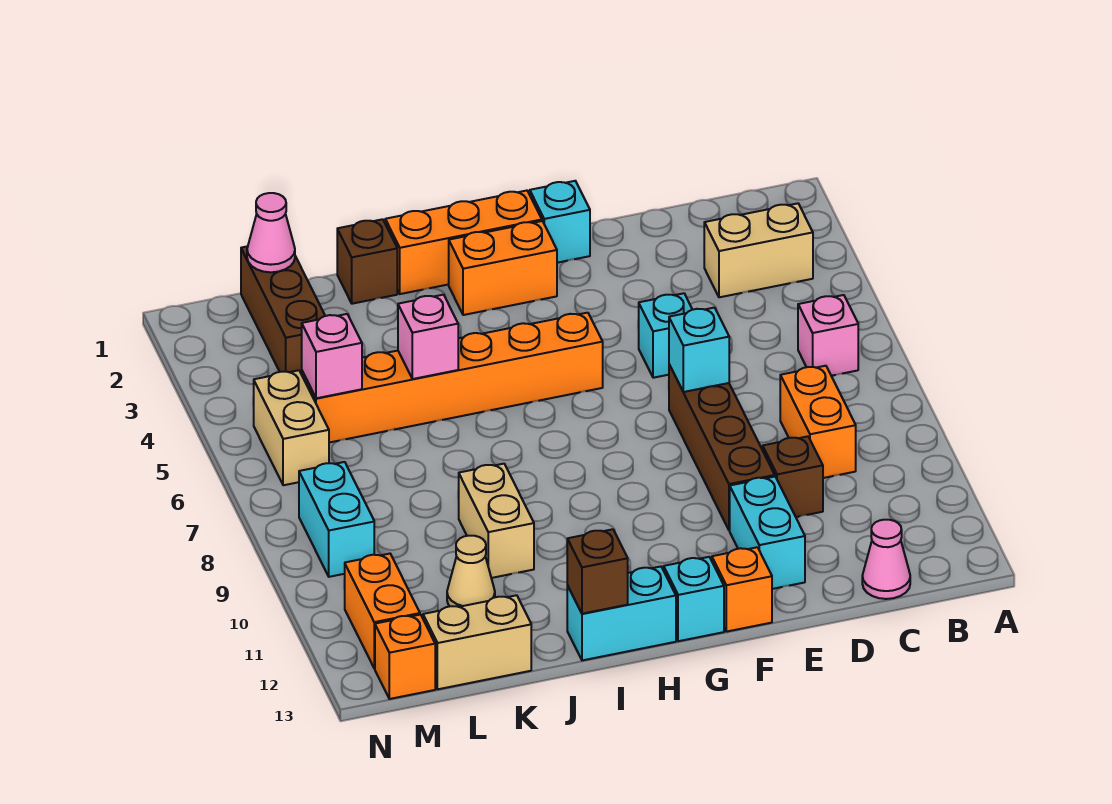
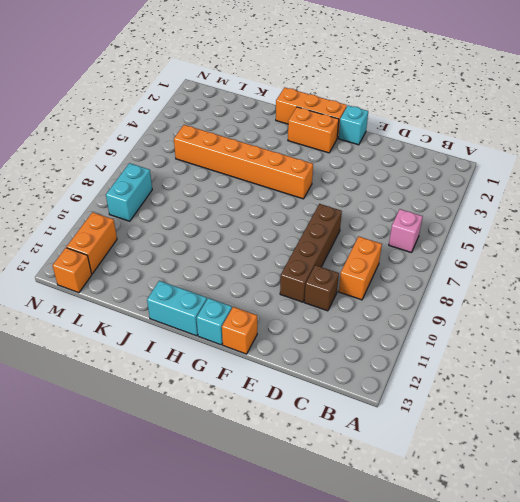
none -> tan brick B3:C3 level 1
none -> pink cone C13 level 1
none -> cyan brick E5 level 1

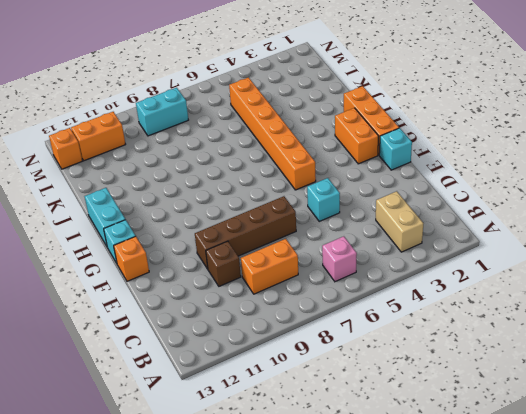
none -> pink cone C13 level 1
none -> cyan brick E11:E12 level 1
none -> brown brick J1 level 1

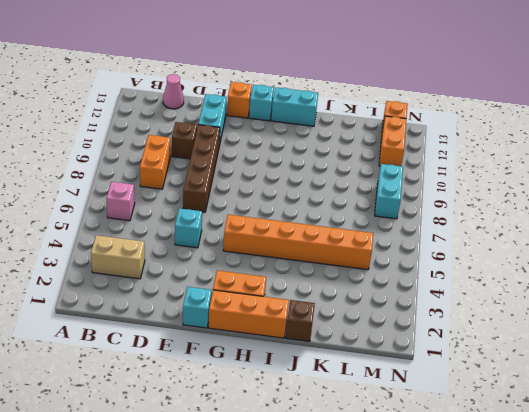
none -> tan brick J9:J10 level 1
none -> tan cone K11 level 1
none -> tan brick K13:L13 level 1

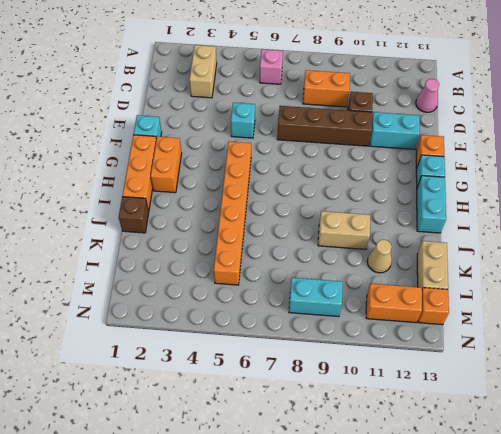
none -> brown brick L1:L3 level 1
none -> tan brick M5:M6 level 1
none -> cyan brick E7 level 2

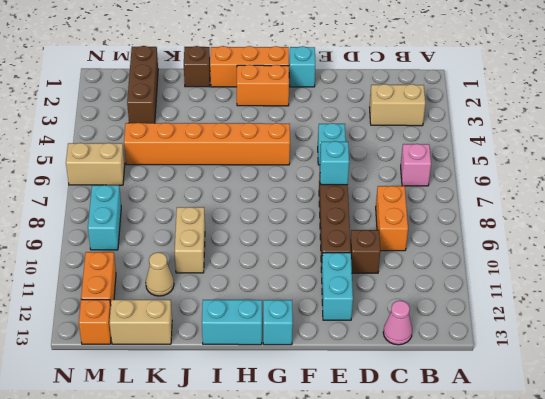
tan brick M6:N6 level 1 -> tan brick M5:M6 level 1
none -> orange brick F13 level 1
none -> brown brick I13 level 2
none -> pink brick J5 level 2

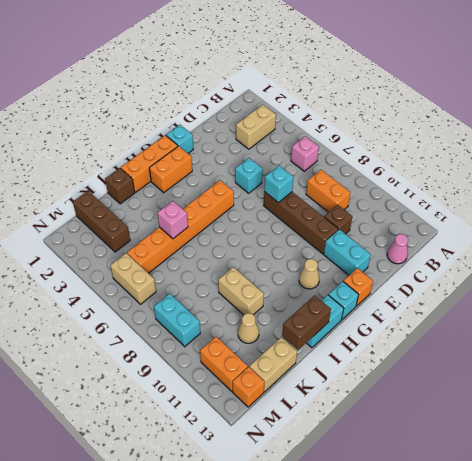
tan cone G11 level 1 -> none
brown brick I13:J13 level 2 -> brown brick I13 level 2
none -> pink cone L1 level 2
none -> pink brick L5 level 2

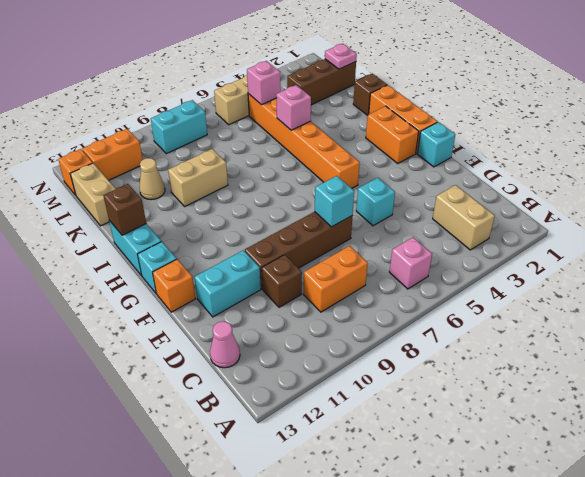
pink plate L1 level 2 -> pink cone L1 level 2

